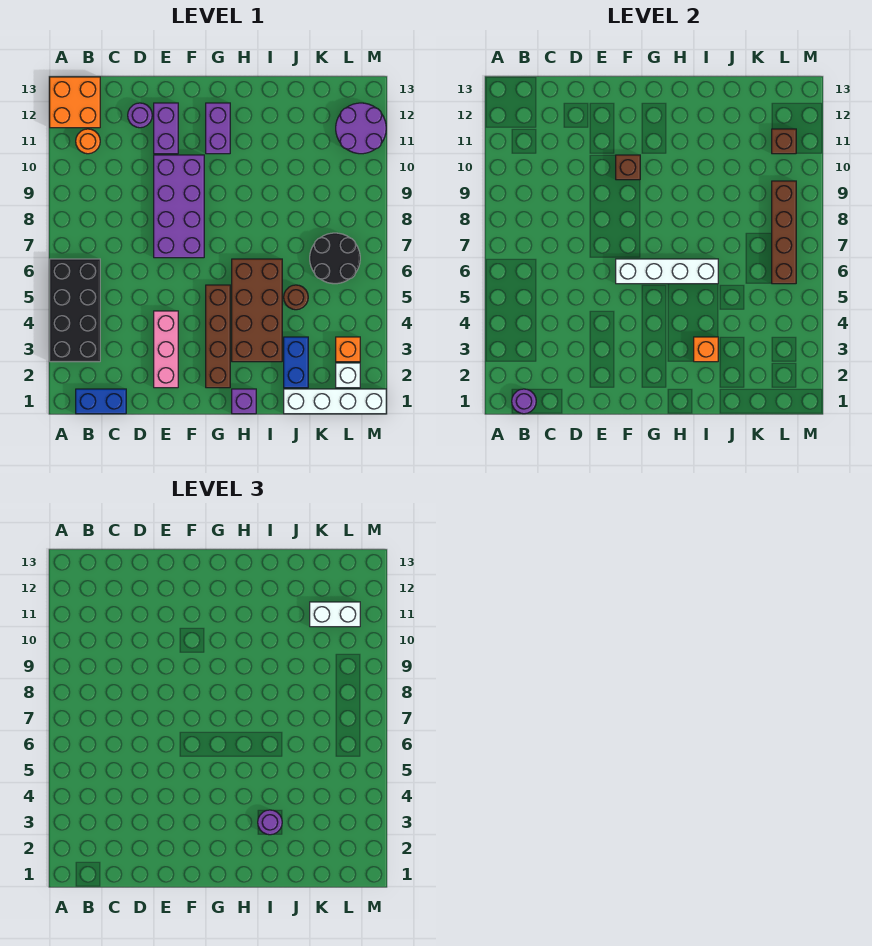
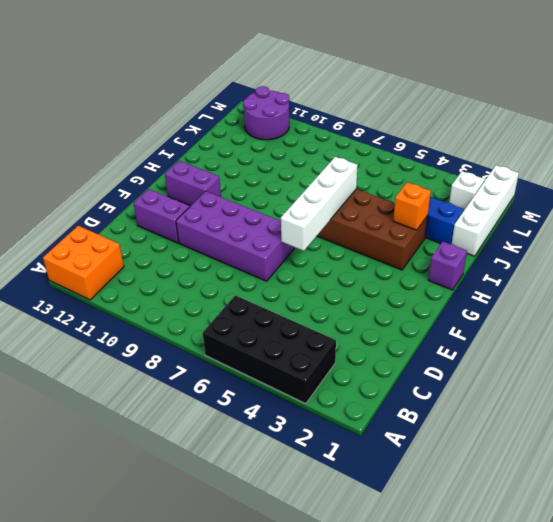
none -> blue brick B1:C1 level 1
none -> orange round brick B11 level 1
none -> purple round brick D12 level 1

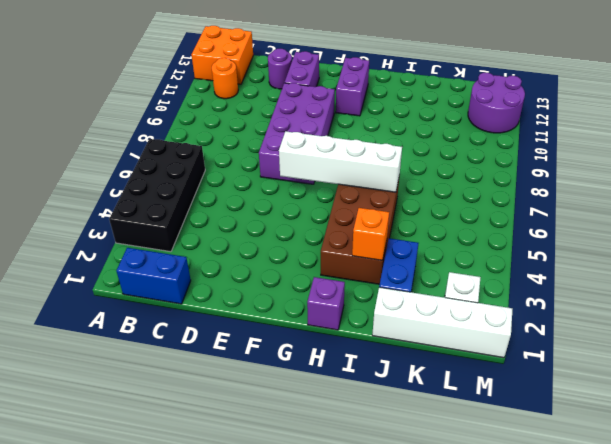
none -> pink brick E2:E4 level 1
none -> brown brick G2:G5 level 1
none -> brown round brick J5 level 1

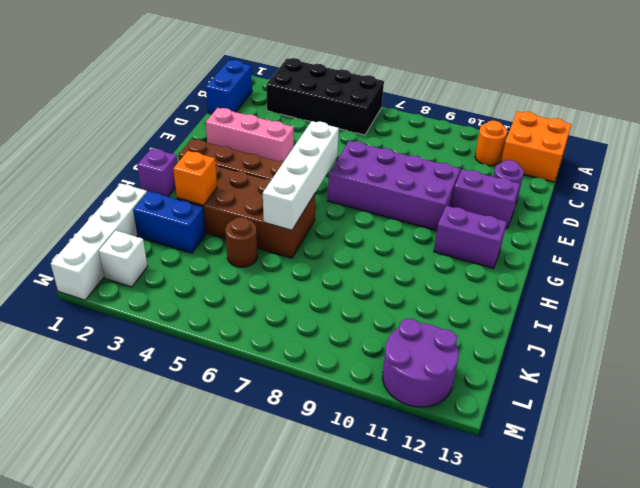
none -> black round brick K6:L7 level 1
none -> orange brick L3 level 1
none -> purple round brick B1 level 2

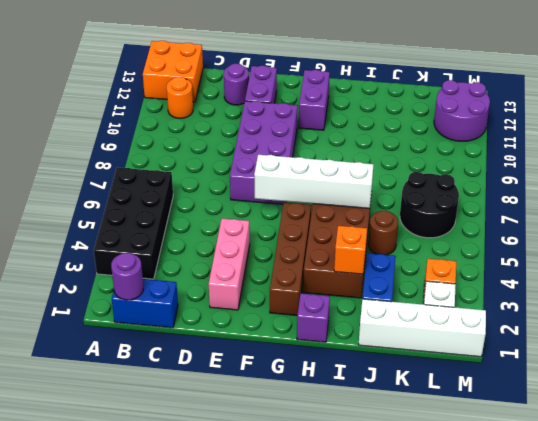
none -> brown brick F10 level 2
none -> brown brick L6:L9 level 2
none -> brown brick L11 level 2

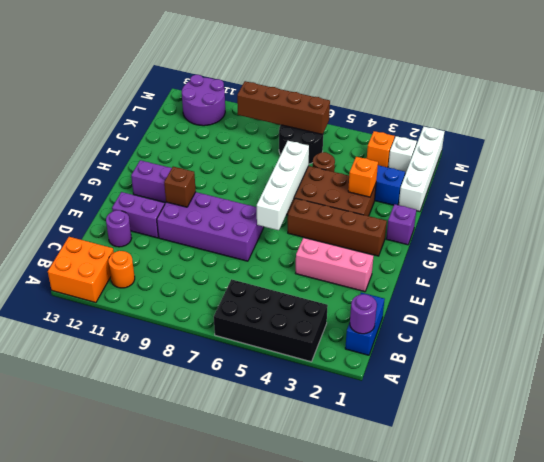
none -> brown brick L11 level 2
none -> purple round brick I3 level 3
none -> white brick K11:L11 level 3

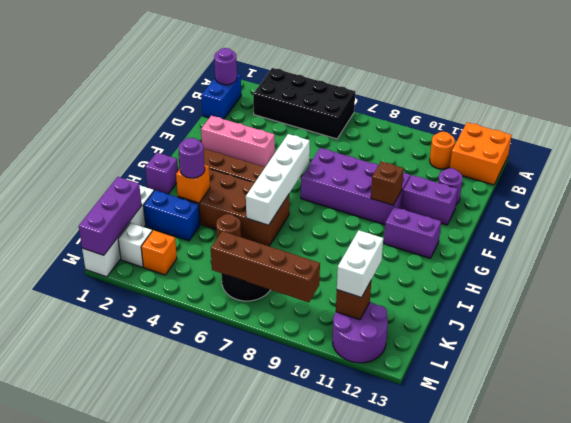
purple brick K1:M1 level 2 -> none

